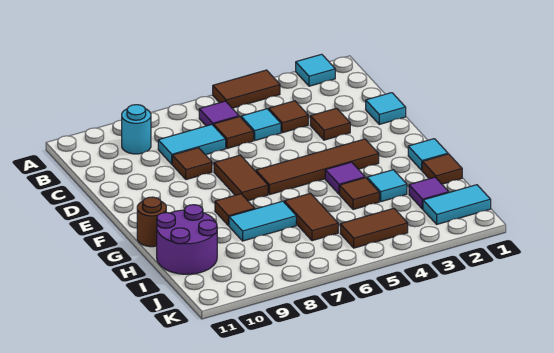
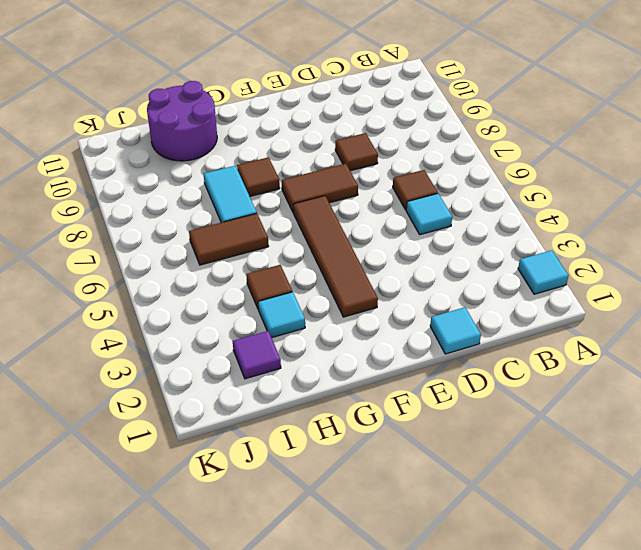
none -> brown tile A4:A5 level 1
none -> purple tile B6 level 1
none -> cyan round brick B9 level 1

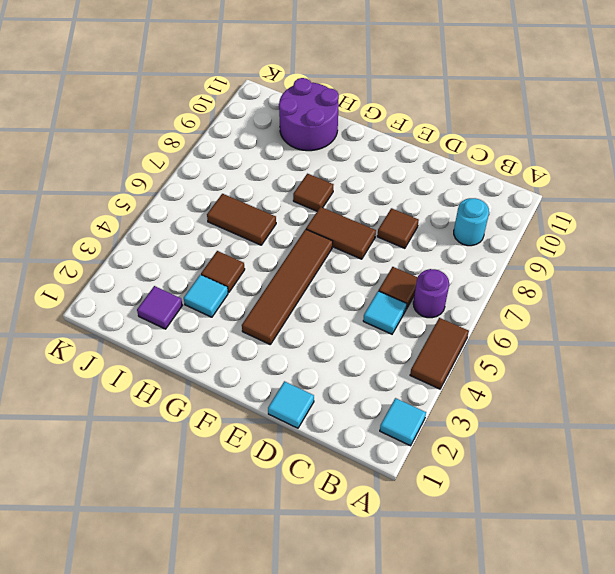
purple round brick B6 level 1 -> purple tile B6 level 1
none -> brown tile C4 level 1
none -> cyan tile C7:C8 level 1
none -> brown tile D3 level 1

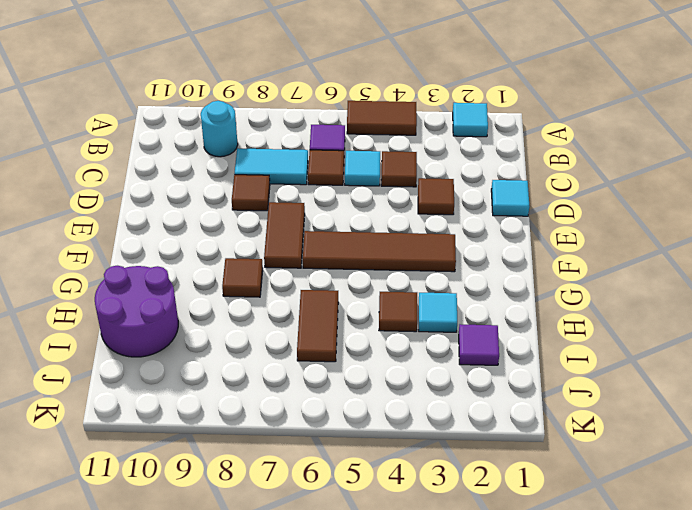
none -> cyan tile G1 level 1
none -> purple tile G4 level 1
none -> brown round brick G11 level 1

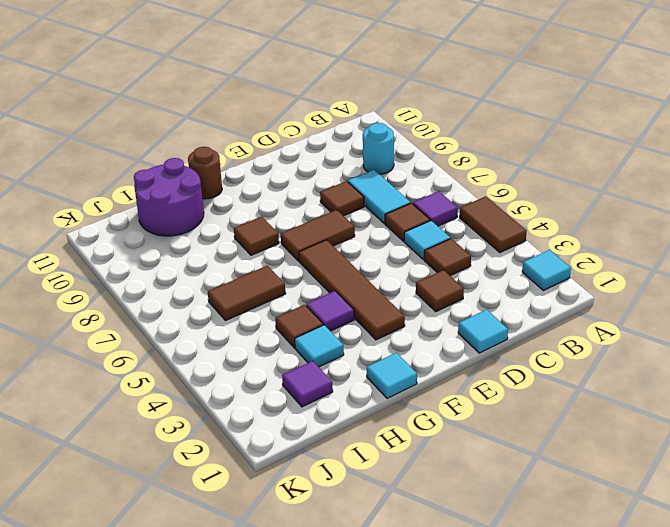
none -> brown tile H1 level 1
none -> cyan tile H7:H8 level 1
none -> cyan tile J1:J2 level 1

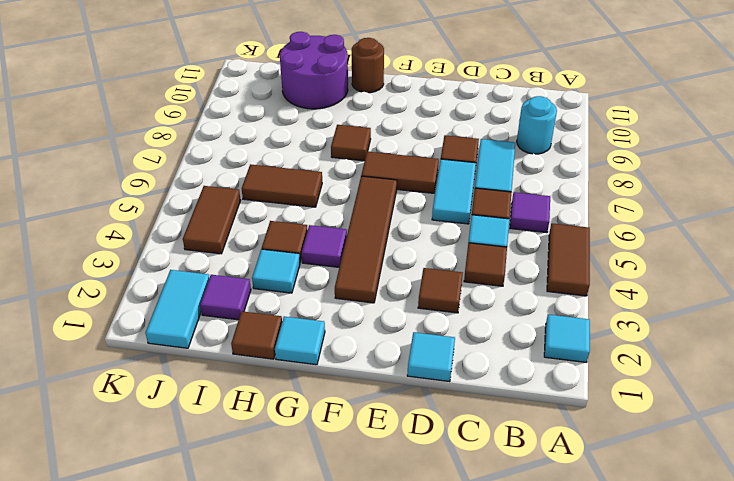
cyan tile D6:D7 level 1 -> cyan tile H7:H8 level 1

